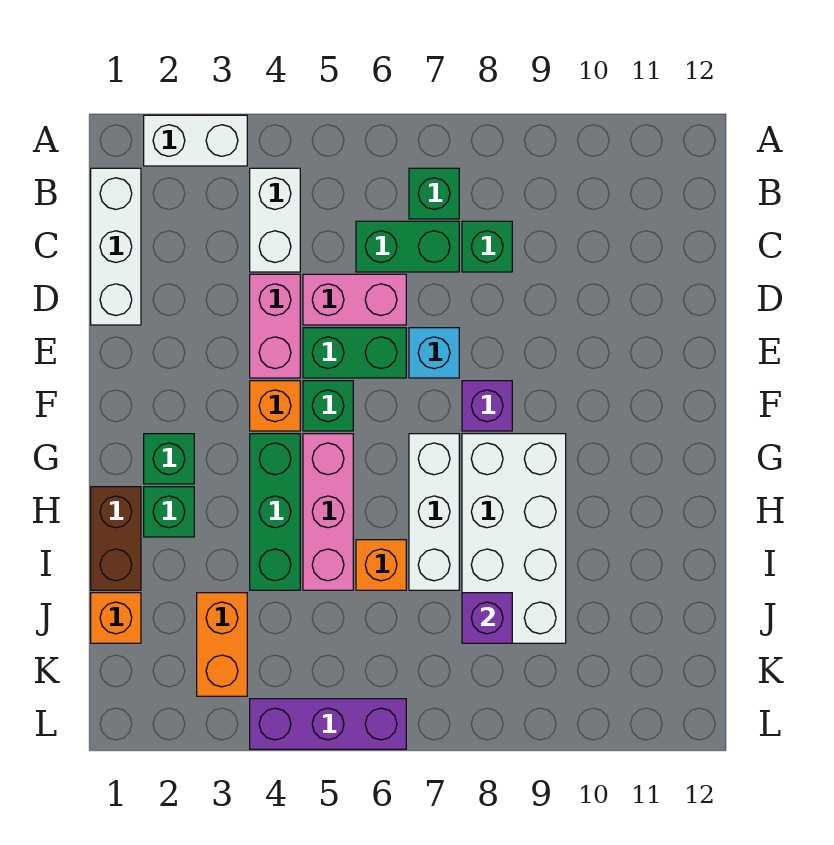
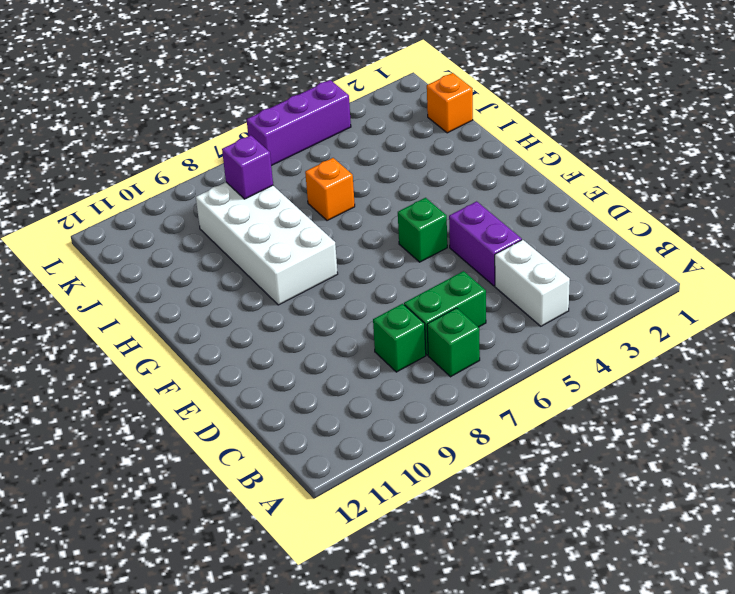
purple brick D4:E4 level 1 -> pink brick D4:E4 level 1
none -> white brick A2:A3 level 1
none -> white brick B1:D1 level 1
none -> pink brick D5:D6 level 1

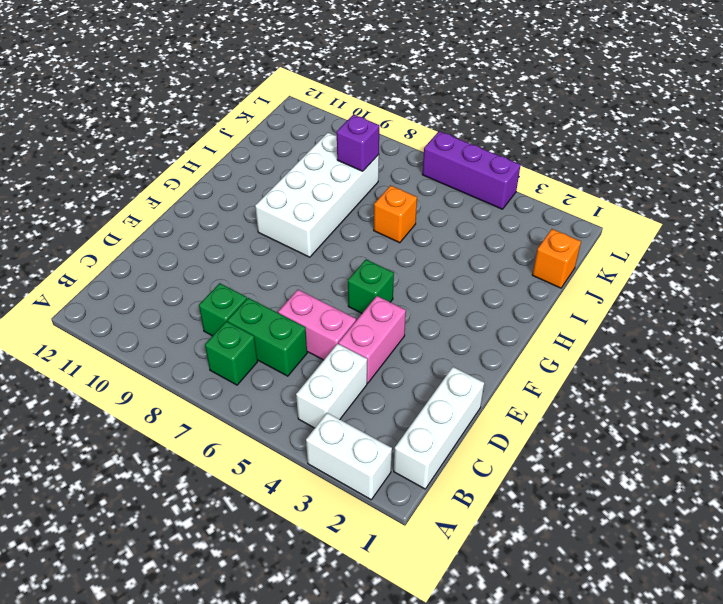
none -> green brick E5:E6 level 1
none -> cyan brick E7 level 1
none -> orange brick F4 level 1

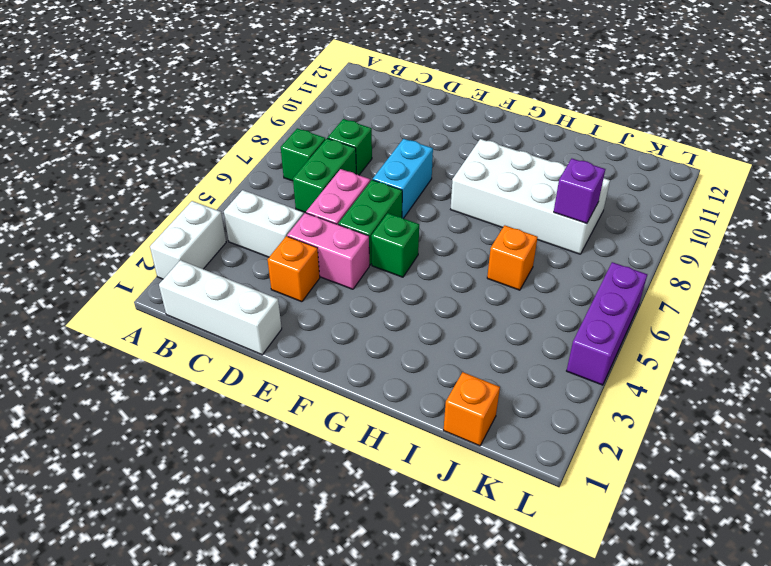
orange brick D3 level 1 -> orange brick F4 level 1
cyan brick E7:E8 level 1 -> cyan brick E7 level 1
none -> purple brick F8 level 1
none -> green brick G2 level 1
none -> green brick G4:I4 level 1

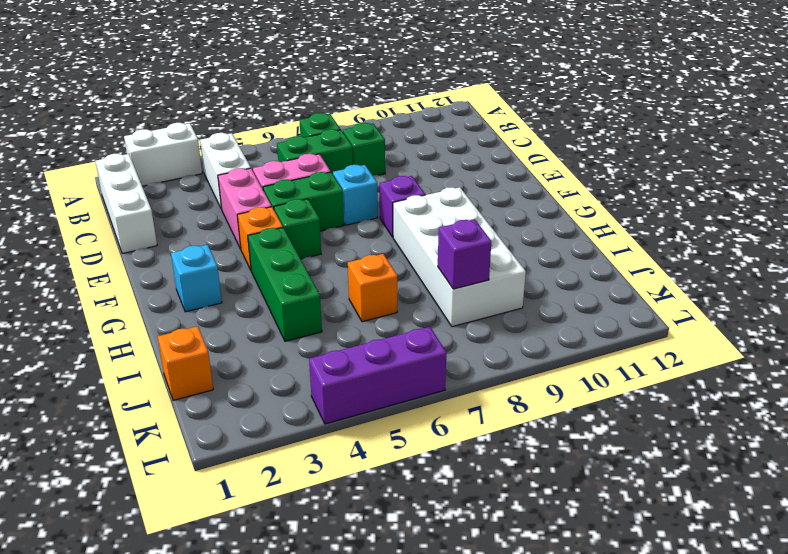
cyan brick G2 level 1 -> green brick G2 level 1
none -> pink brick G5:I5 level 1
none -> white brick G7:I7 level 1
none -> brown brick H1:I1 level 1

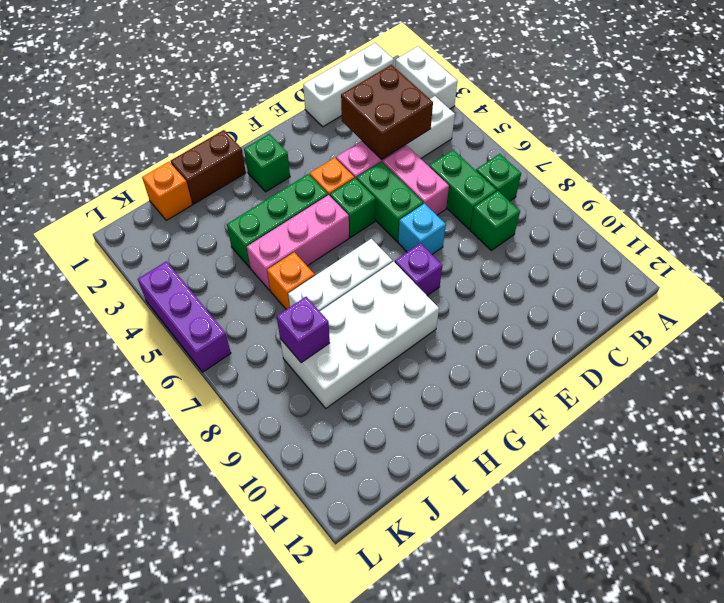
brown brick C3:D4 level 2 -> none
none -> green brick H2 level 1
none -> orange brick J3:K3 level 1

